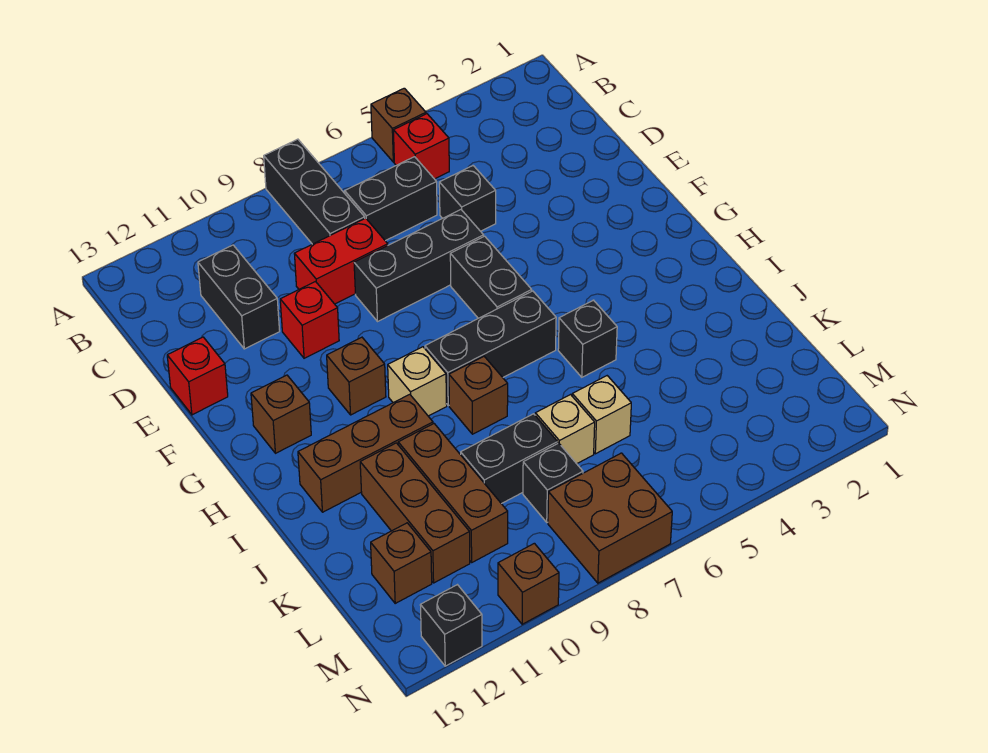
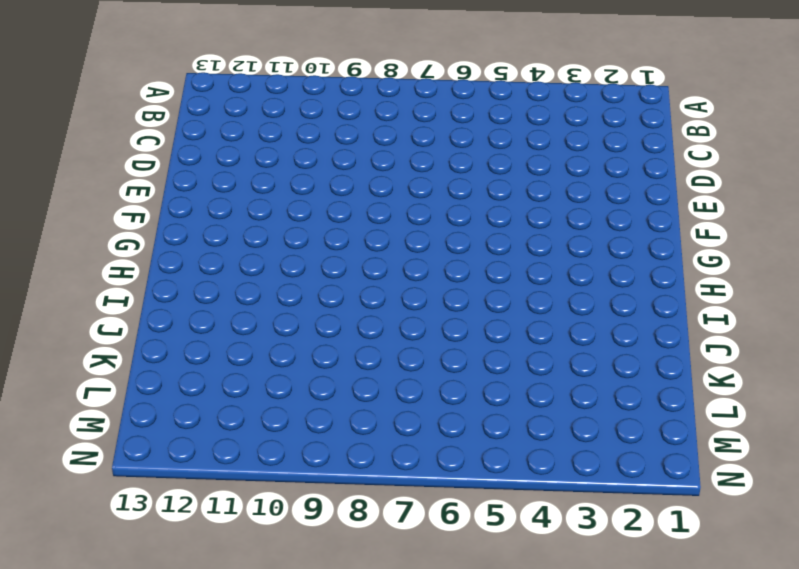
none -> brown brick A5 level 1
none -> black brick A8:C8 level 1
none -> red brick B5 level 1

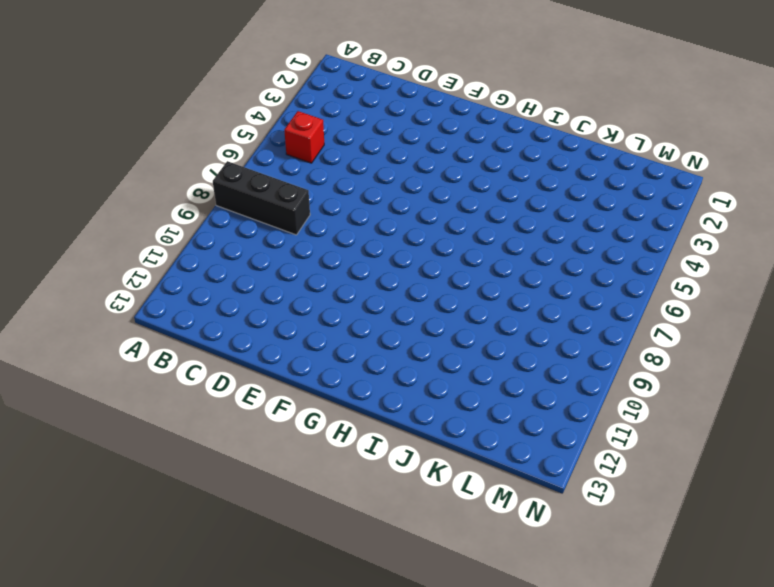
none -> brown brick A5 level 1
none -> black brick C6:C7 level 1
none -> black brick C11:D11 level 1

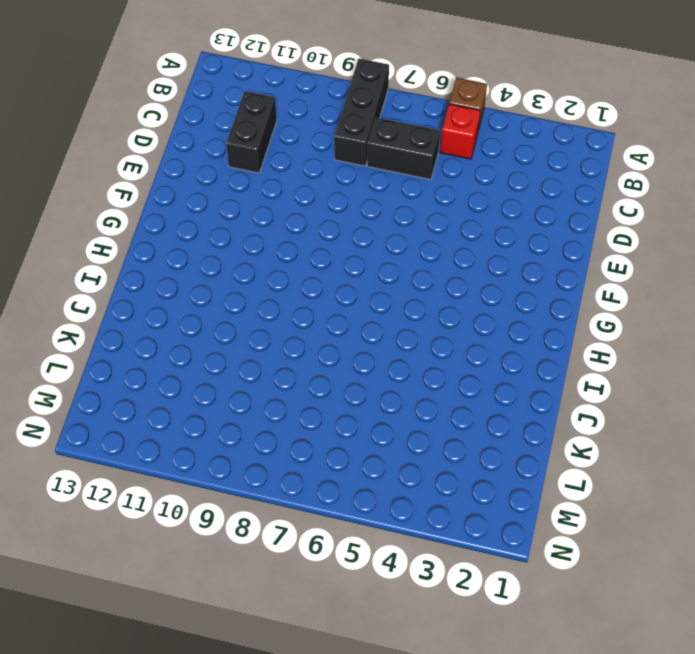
none -> black brick D5 level 1
none -> red brick D8:D9 level 1
none -> black brick E6:E8 level 1

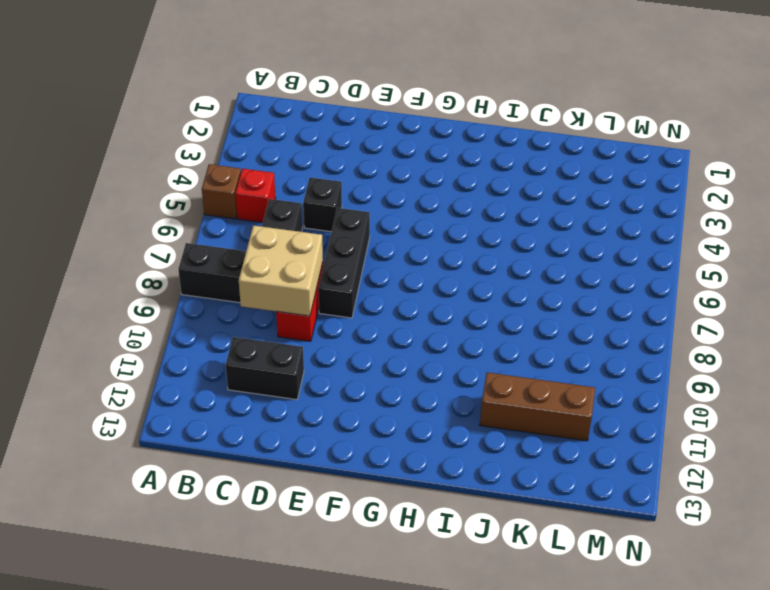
tan brick C8:D9 level 2 -> none
none -> red brick E10 level 1
none -> red brick E13 level 1
none -> black brick F6:G6 level 1

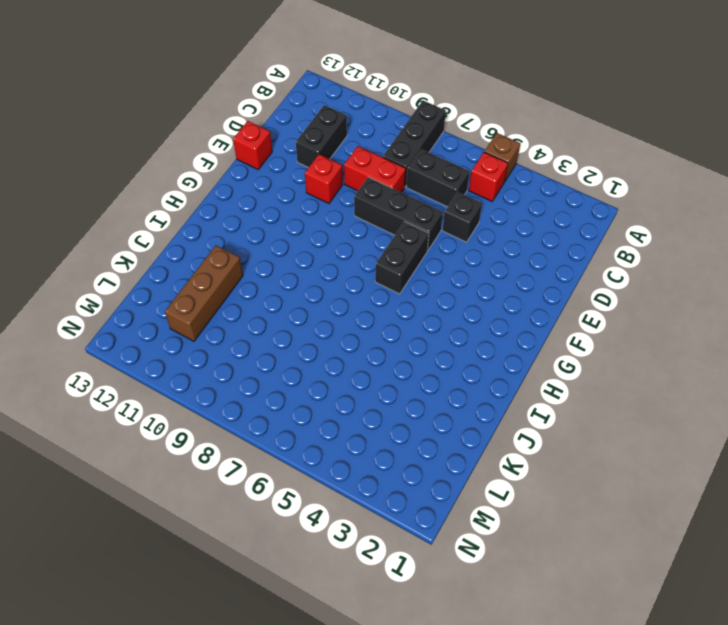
none -> brown brick G10 level 1
none -> brown brick G12 level 1
none -> black brick H6:H8 level 1

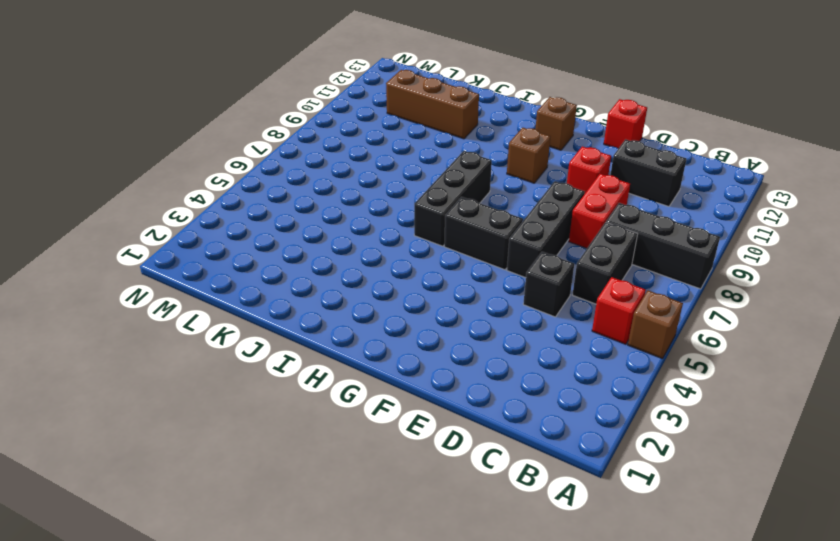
none -> tan brick H9 level 1
none -> black brick I5 level 1
none -> brown brick I8 level 1

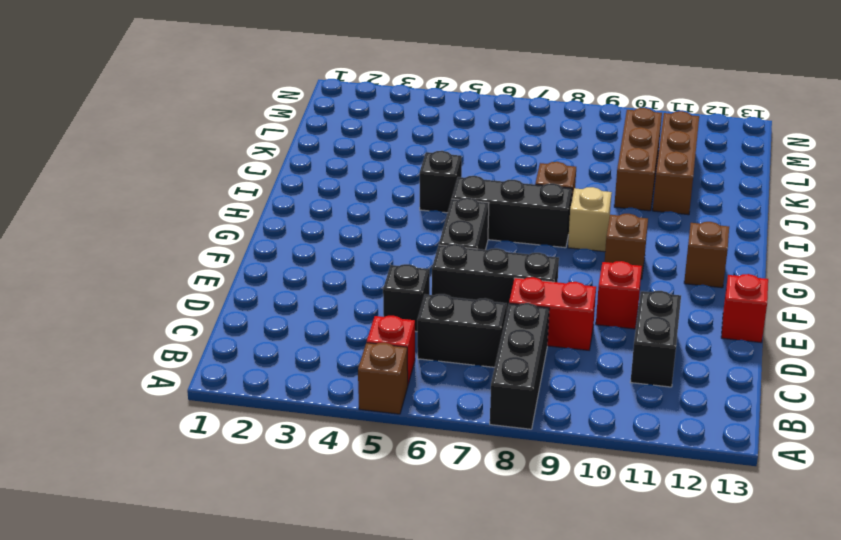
none -> brown brick I10:I12 level 1
none -> tan brick K6 level 1
none -> tan brick K7 level 1

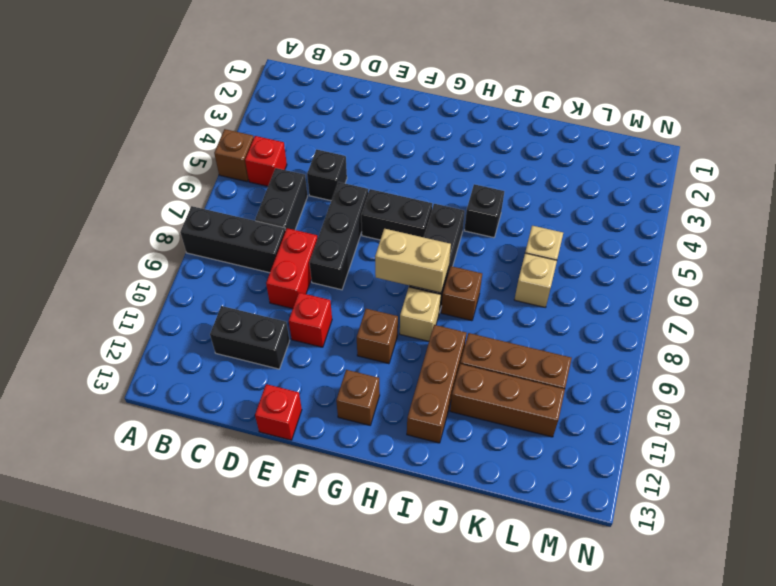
tan brick G8:H8 level 2 -> none
none -> black brick K8:K9 level 1
none -> black brick L8 level 1
none -> brown brick L12 level 1

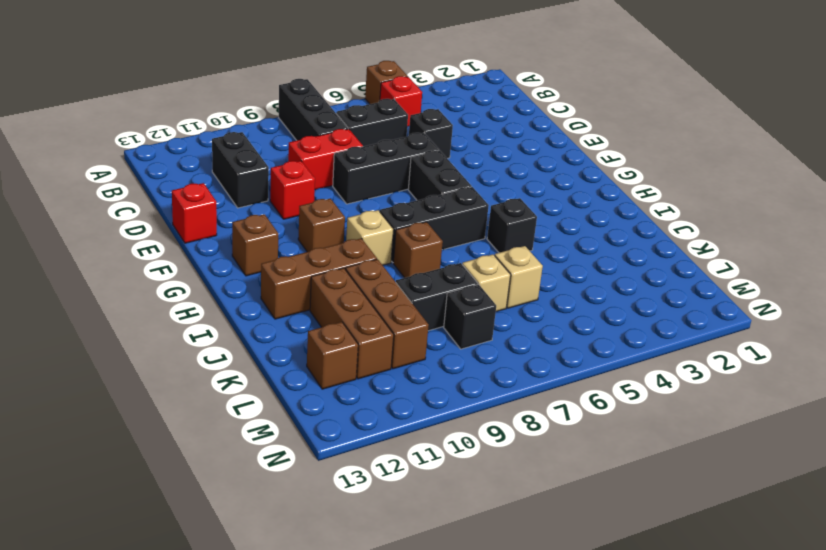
none -> brown brick M7:N8 level 1
none -> brown brick N10 level 1
none -> black brick N12 level 1

